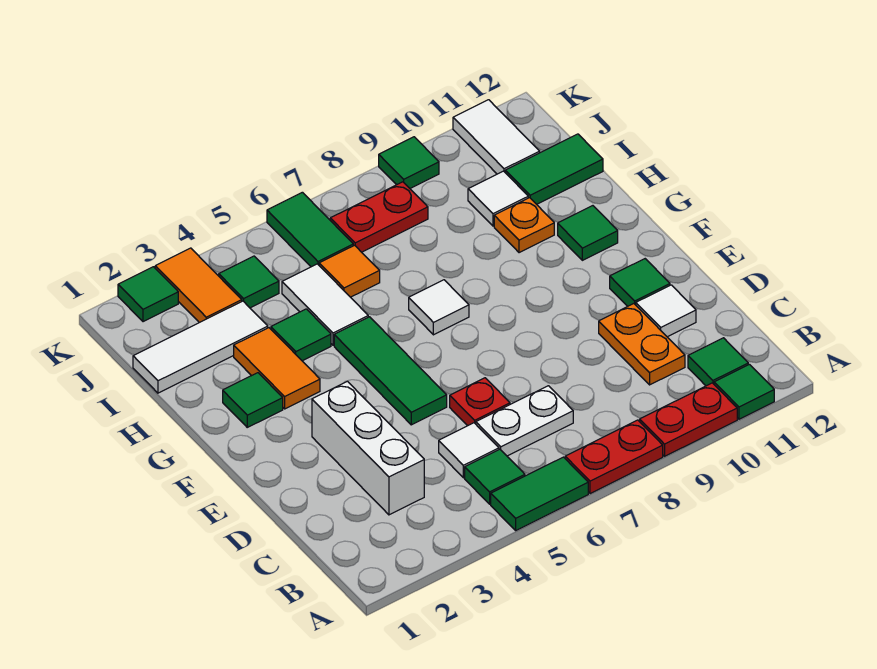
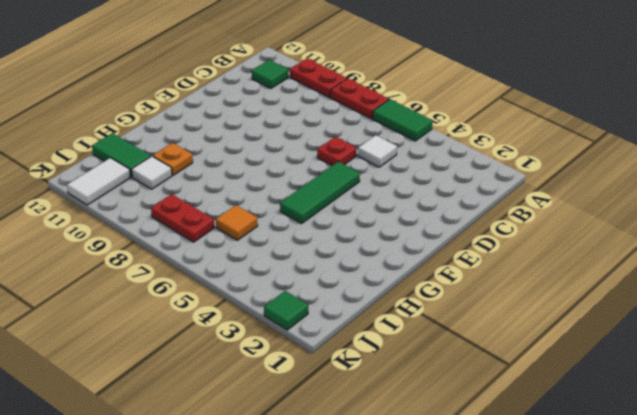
none -> green tile A11 level 1
none -> green tile B5 level 1
none -> white brick C3:E3 level 1
none -> white plate C6:C7 level 1

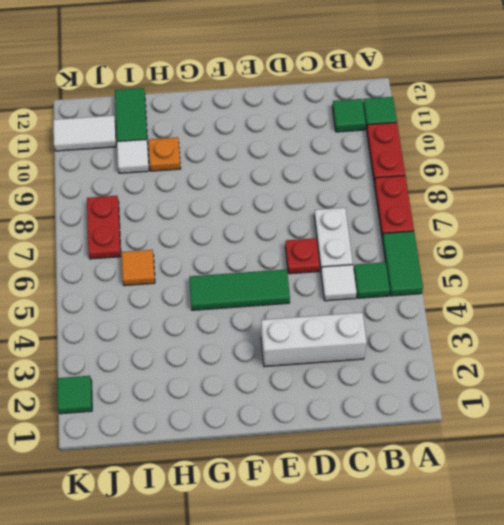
none -> orange plate C10:D10 level 1
none -> white tile D11 level 1
none -> green tile E11 level 1
none -> green tile G2 level 1

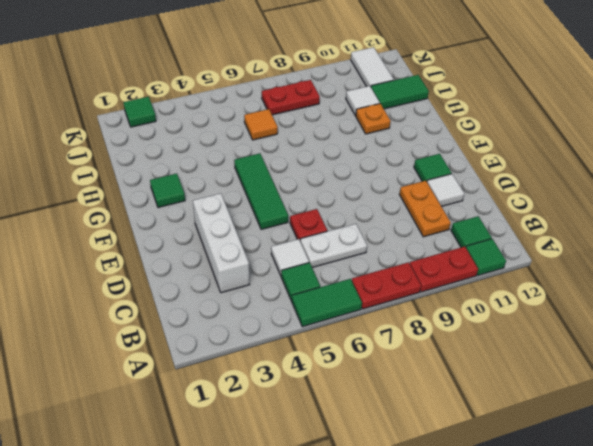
none -> orange tile G3:H3 level 1
none -> white tile G7 level 1
none -> green tile G11 level 1
none -> green tile H4 level 1

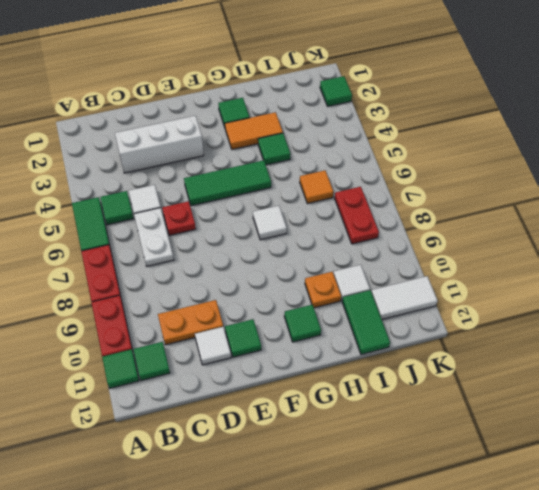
none -> white tile H5:I5 level 1
none -> white tile I1:I3 level 1
none -> orange tile J3:K3 level 1
none -> green tile J4 level 1

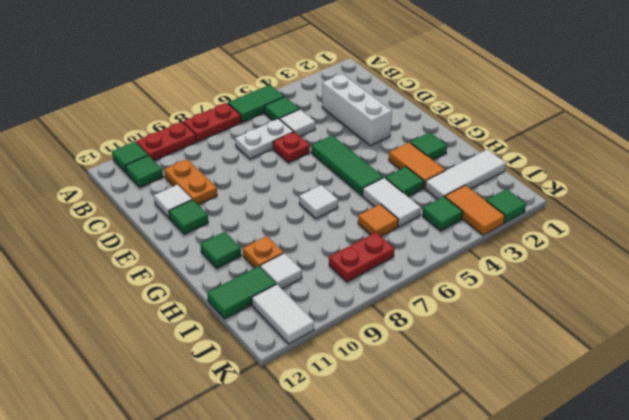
none -> green tile J6:K6 level 1
none -> green tile K9 level 1

